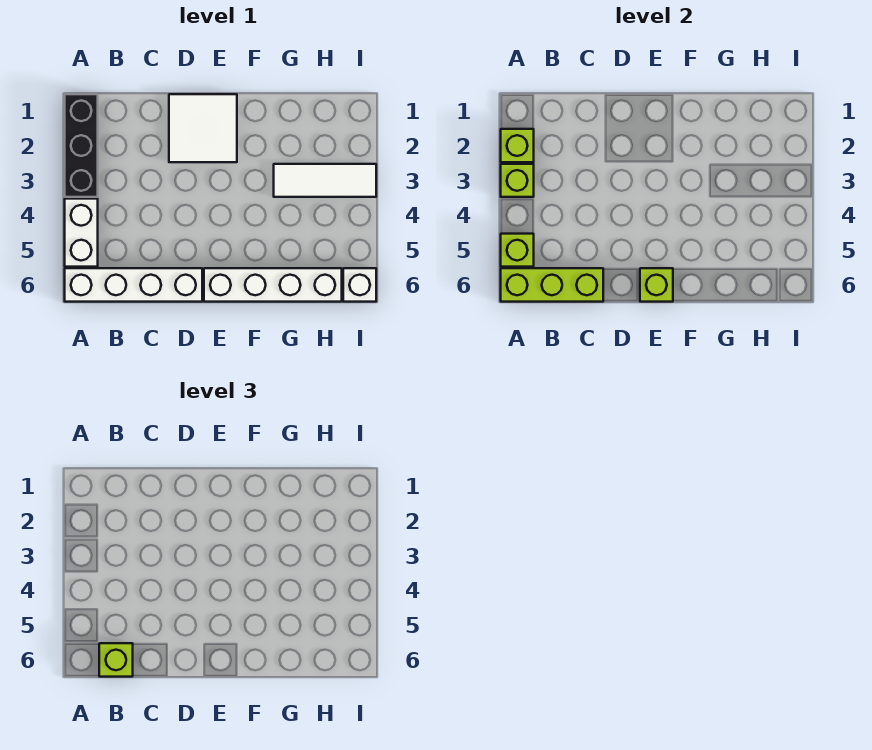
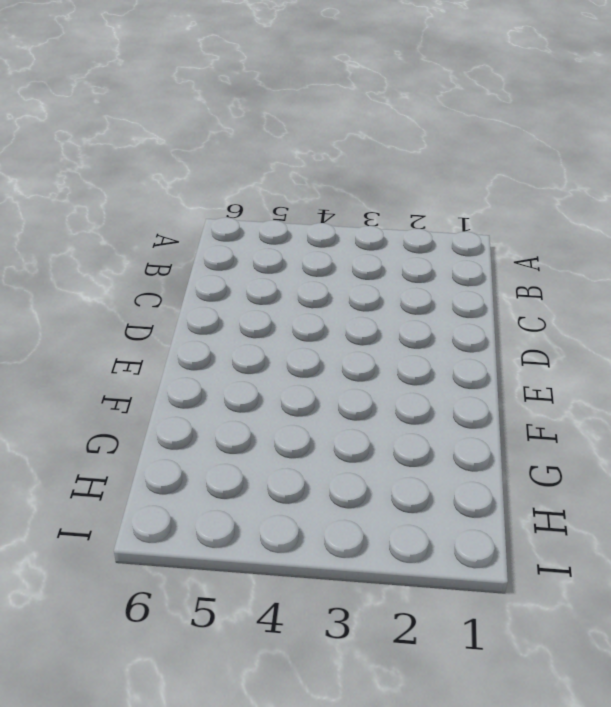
none -> black brick A1:A3 level 1
none -> white brick A4:A5 level 1
none -> white brick A6:D6 level 1

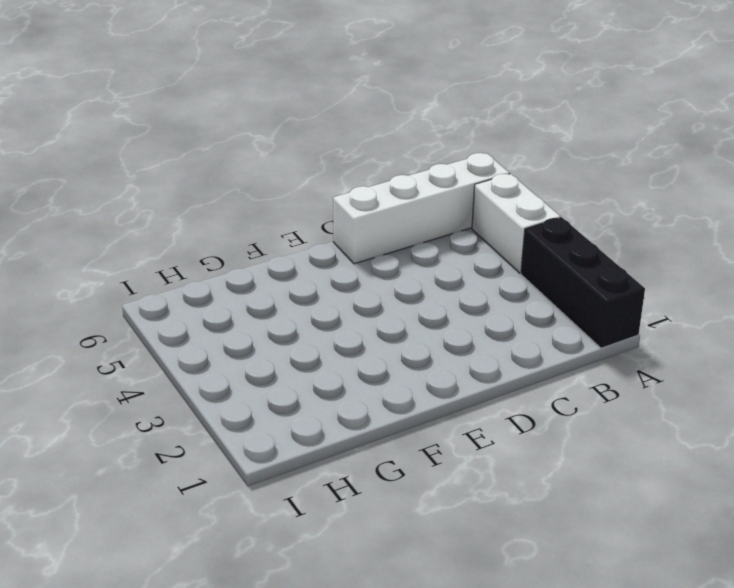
none -> white tile D1:E2 level 1
none -> white brick E6:H6 level 1
none -> white tile G3:I3 level 1

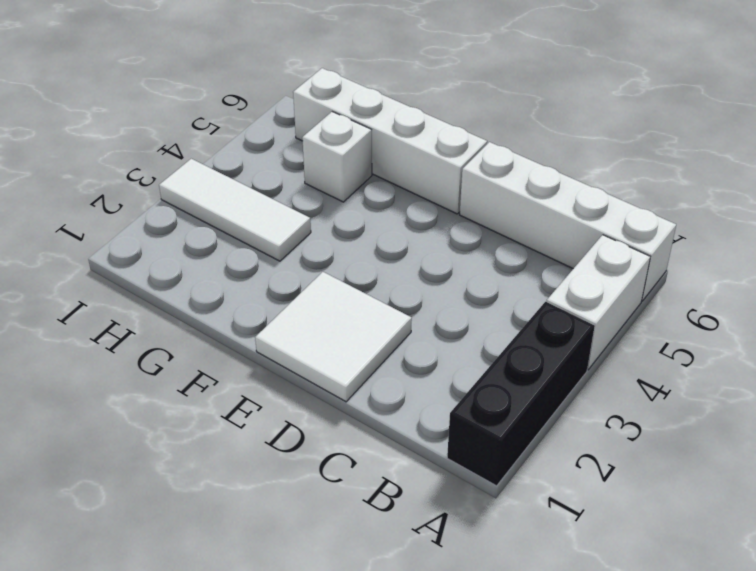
white brick G5 level 1 -> white brick I6 level 1
none -> lime brick A2 level 2
none -> lime brick A3 level 2
none -> lime brick A5 level 2

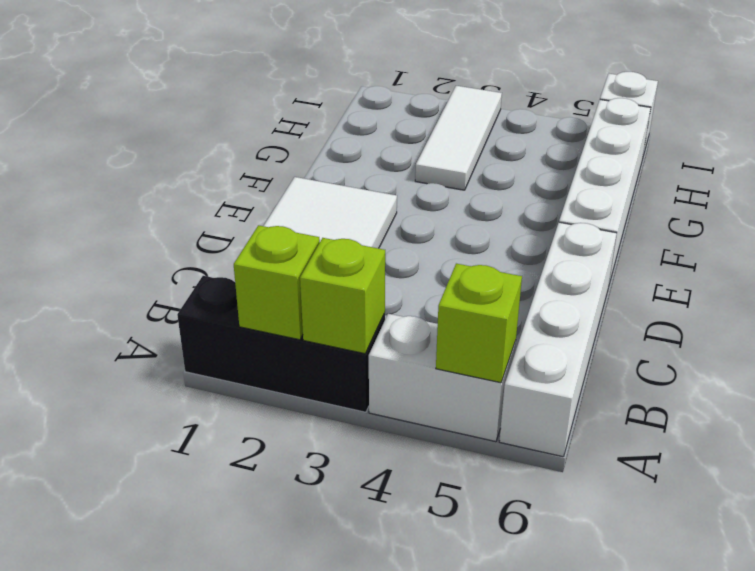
none -> lime brick A6:C6 level 2
none -> lime brick E6 level 2
none -> lime brick B6 level 3

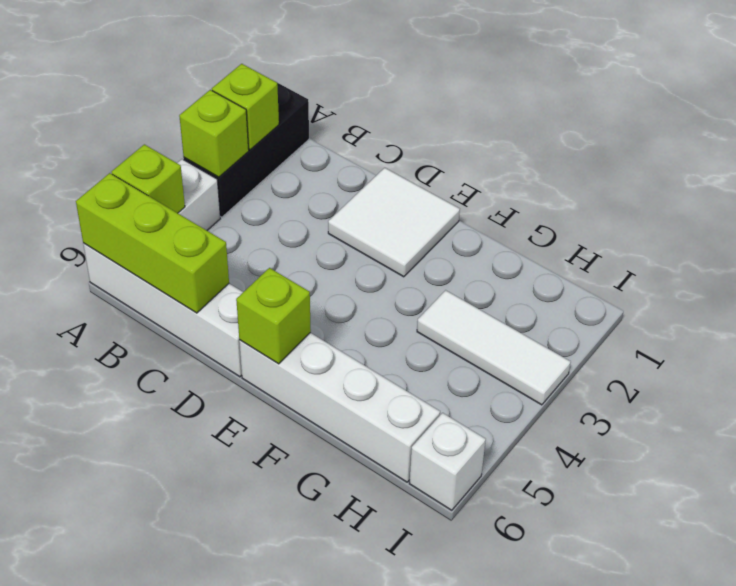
none -> lime brick B6 level 3

